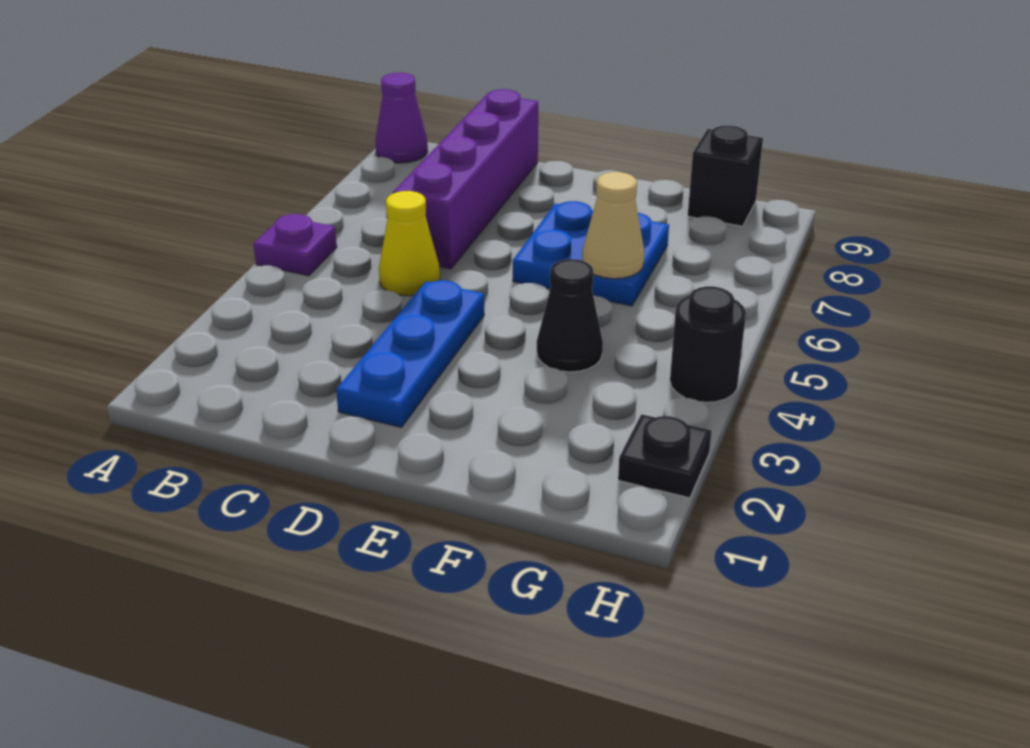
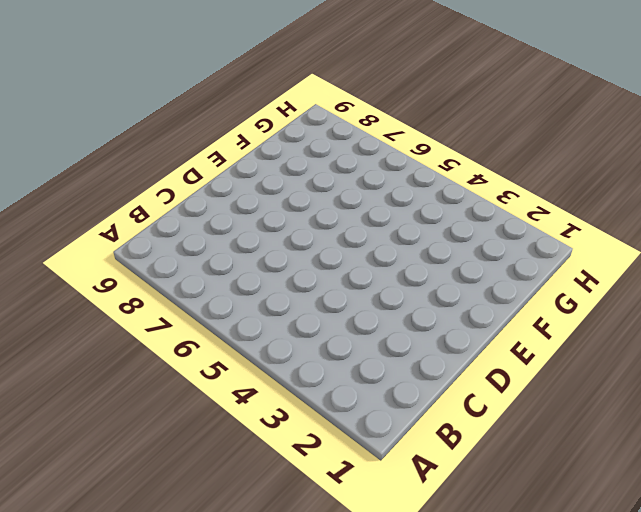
none -> purple plate A5 level 1
none -> purple cone A9 level 1

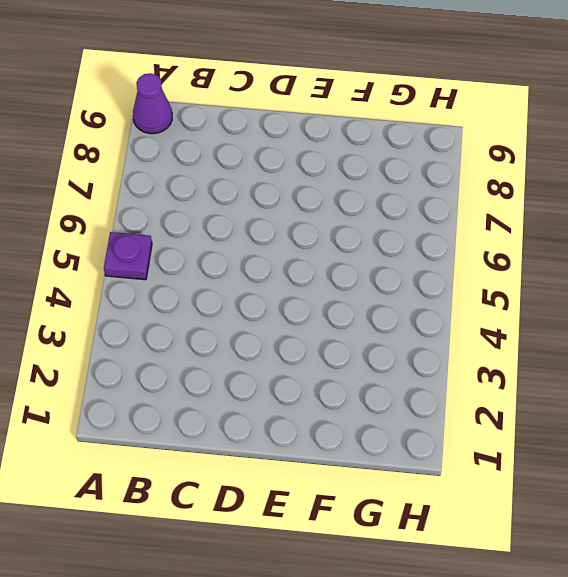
none -> yellow cone C5 level 1
none -> purple brick C6:C9 level 1

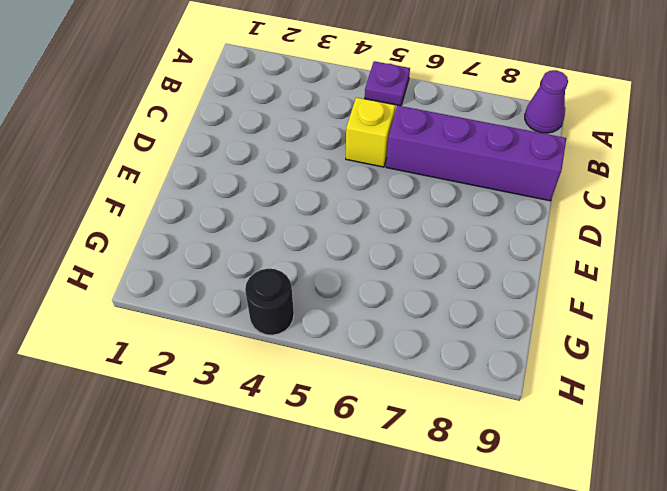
yellow brick C5 level 1 -> yellow cone C5 level 1
none -> blue plate D2:D4 level 1
none -> blue plate E6:F7 level 1

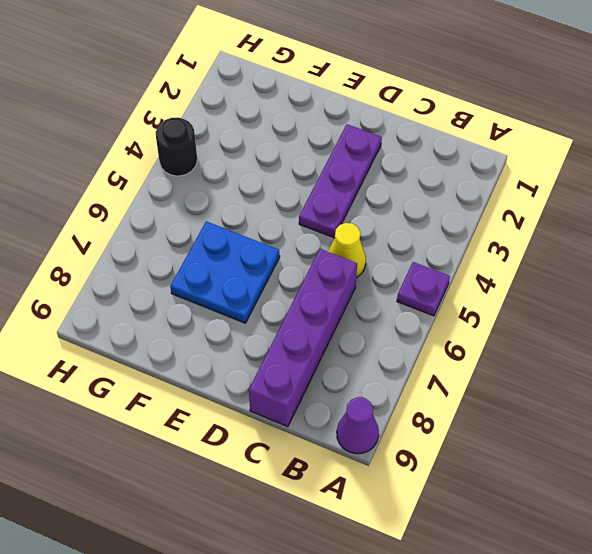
purple plate D2:D4 level 1 -> blue plate D2:D4 level 1
none -> black cone F4 level 1
none -> black brick G9 level 1

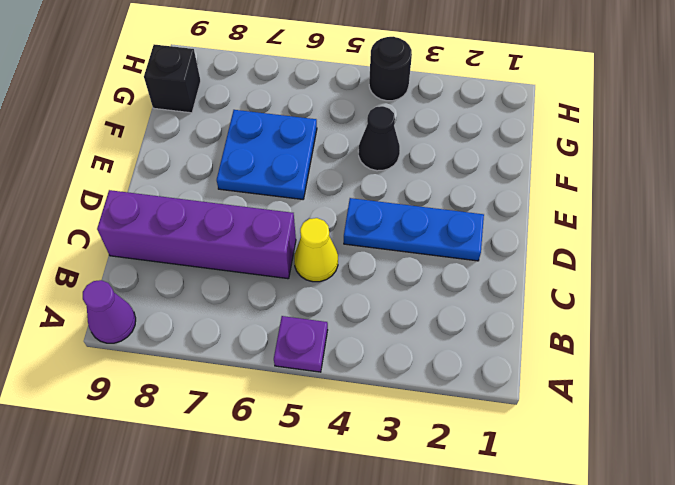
none -> black plate H2 level 1
none -> tan cone F6 level 2

